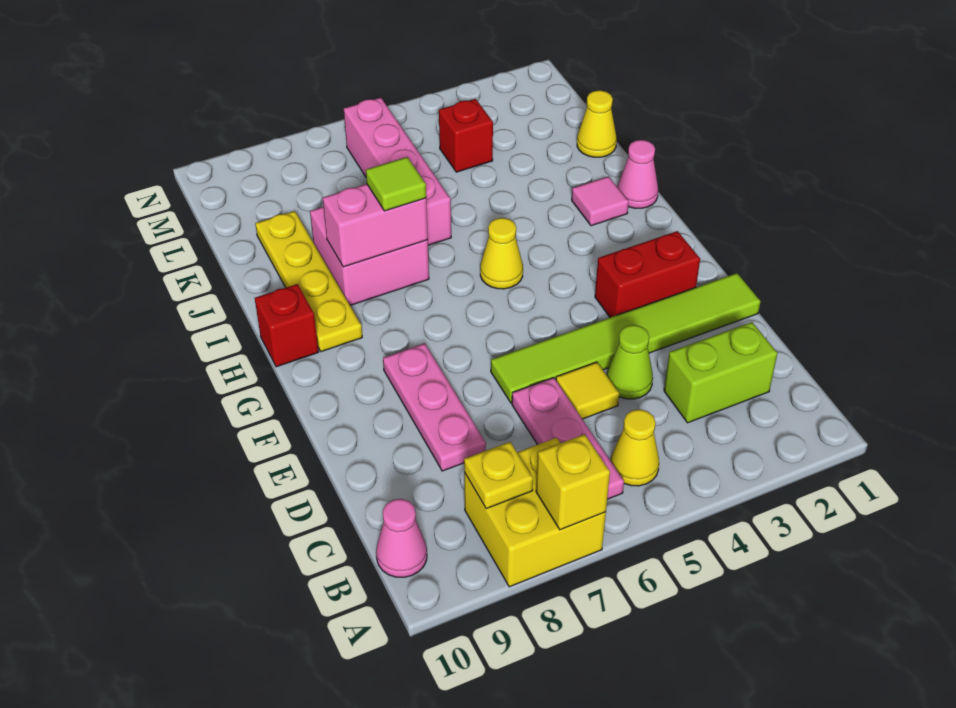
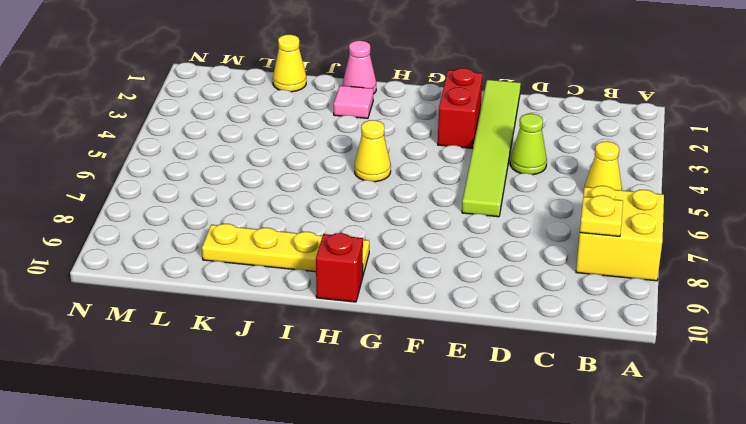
none -> pink plate B6:D6 level 1
none -> pink cone B10 level 1
none -> lime brick C2:C3 level 1

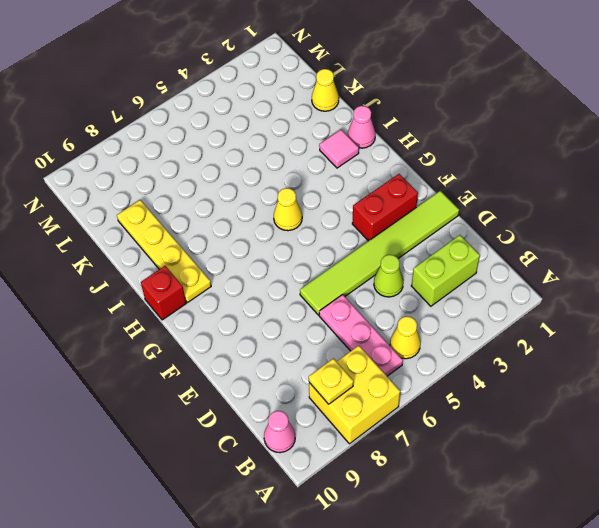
none -> yellow tile D5 level 1
none -> pink plate D8:F8 level 1
none -> pink brick I7:J8 level 1

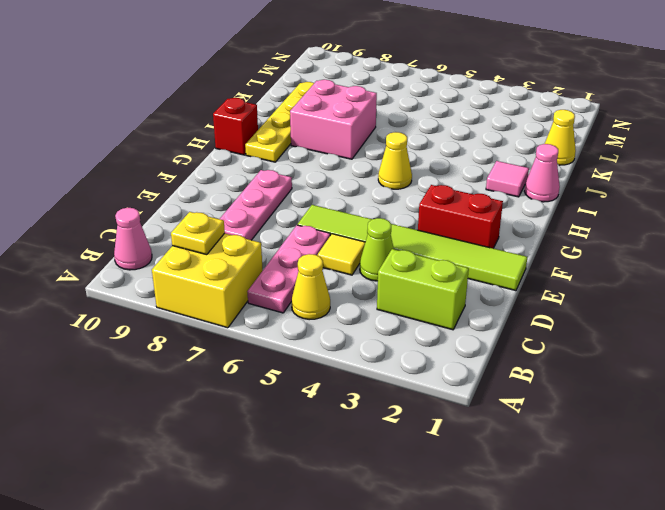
none -> pink brick J6:M6 level 1
none -> red brick L4 level 1
none -> yellow brick A7 level 2

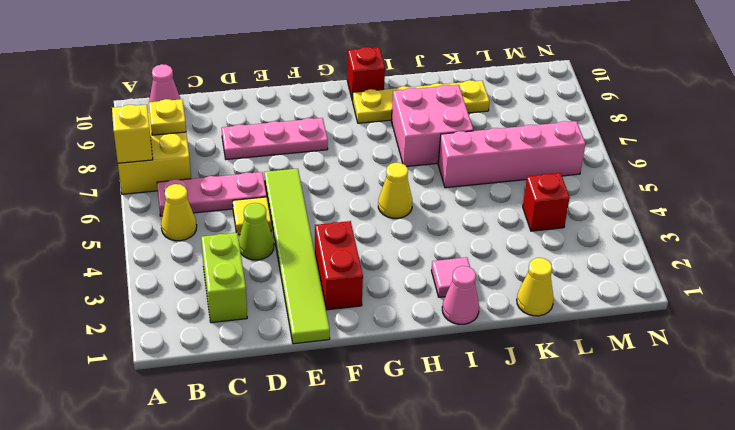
none -> pink brick I7:I8 level 2
none -> lime tile I7 level 3

